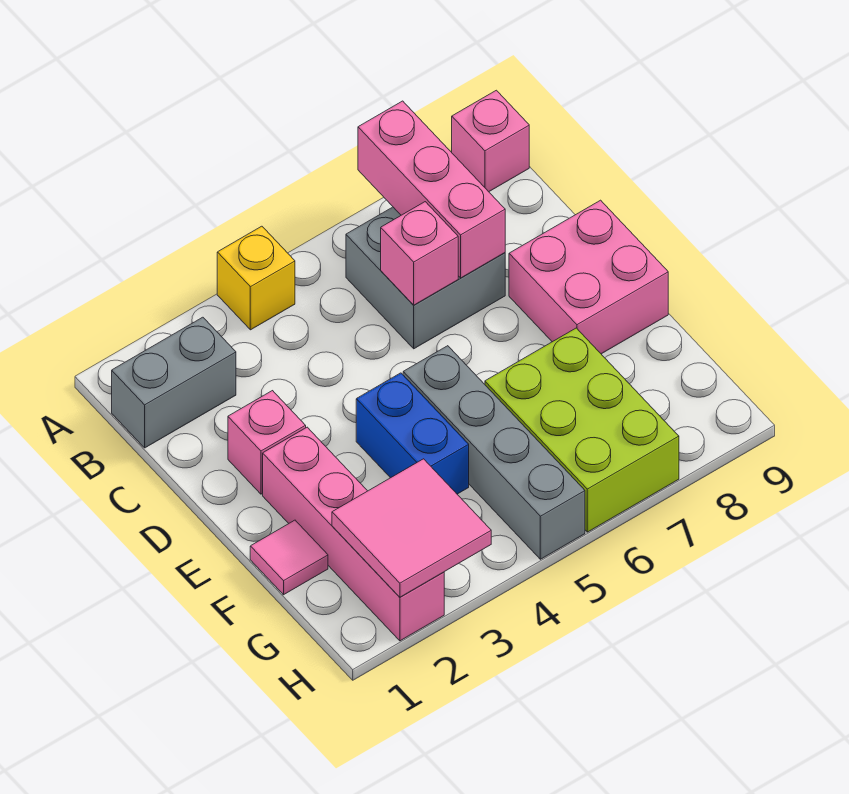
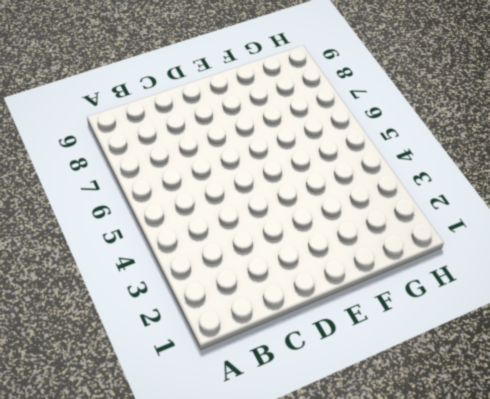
none -> yellow brick A4 level 1
none -> pink brick A9 level 1
none -> grey brick B1:B2 level 1

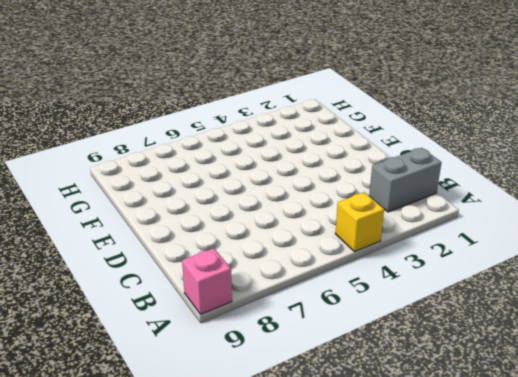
none -> grey brick B6:C7 level 1
none -> pink brick D2 level 1
none -> pink brick D8:E9 level 1

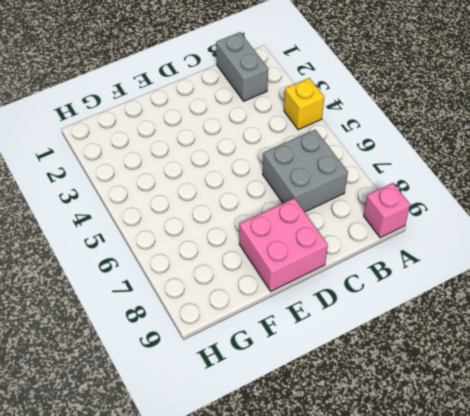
none -> pink brick D2 level 1
none -> pink brick E2:H2 level 1
none -> blue brick E4:F4 level 1

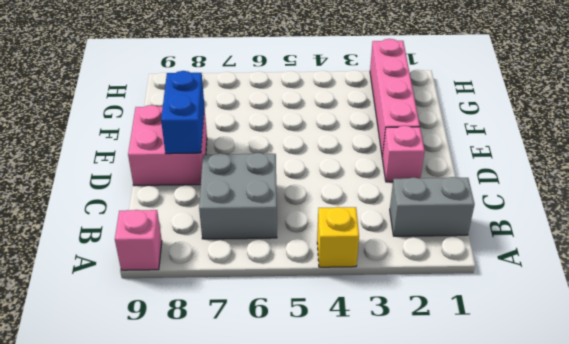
blue brick D8:E8 level 2 -> blue brick E4:F4 level 1
none -> grey brick E5:H5 level 1
none -> pink tile F1 level 1
none -> lime brick F6:H7 level 1

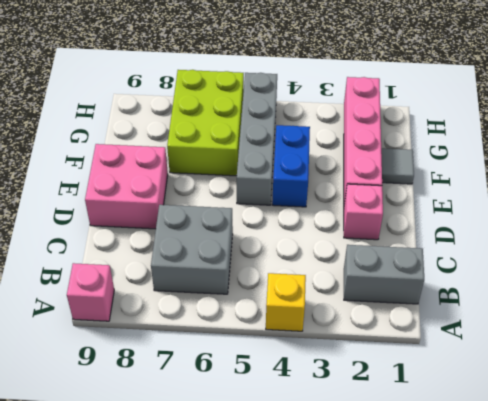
grey tile F1 level 1 -> pink tile F1 level 1
none -> pink brick A7:C7 level 2
none -> pink brick C6 level 2
none -> pink tile G2:H3 level 2

